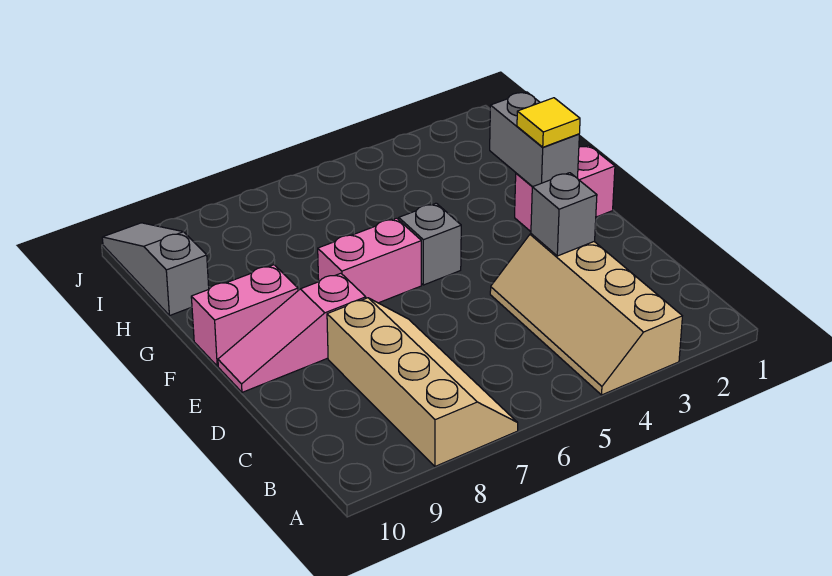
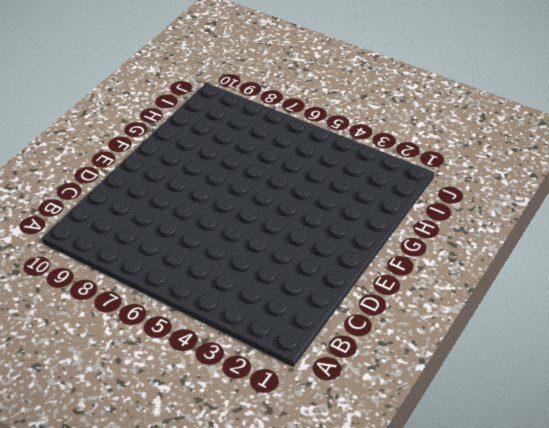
none -> tan slope A3:D4 level 1 top 3
none -> tan slope A7:D8 level 1 top 8

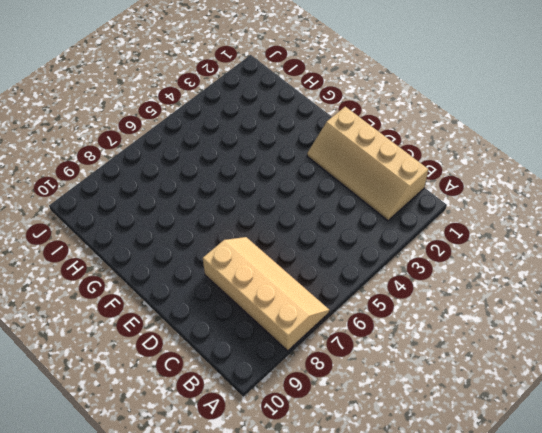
tan slope B1:E2 level 1 top 1 -> tan slope A3:D4 level 1 top 3
none -> pink slope E8:E10 level 1 top 8
none -> pink brick F1:F2 level 1

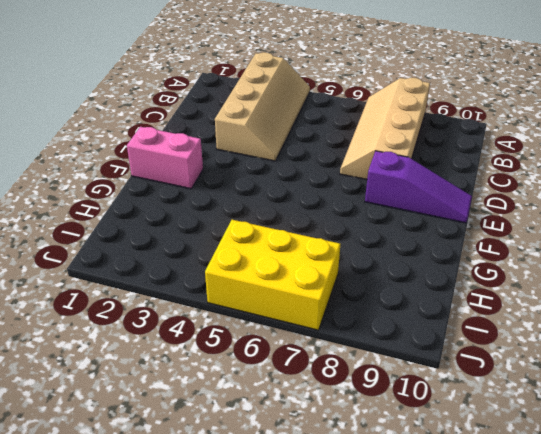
purple slope E8:E10 level 1 top 8 -> pink slope E8:E10 level 1 top 8
yellow brick I5:J7 level 1 -> none
none -> grey brick F5 level 1
none -> pink brick F6:F7 level 1

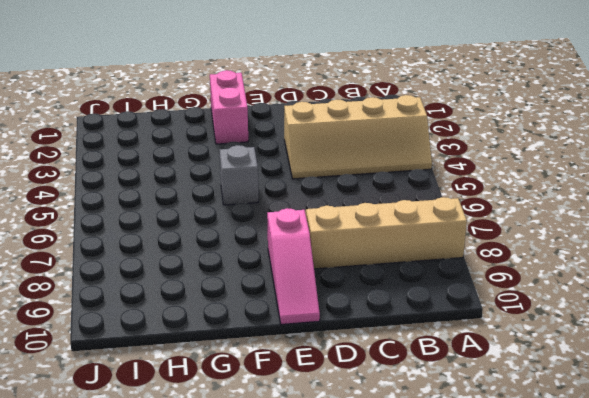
none -> pink brick F6:F7 level 1
none -> pink brick F9:F10 level 1

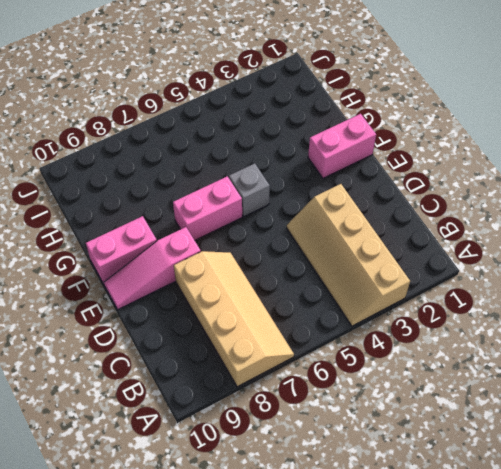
none -> grey slope H10:J10 level 1 top H
none -> grey brick D3 level 2

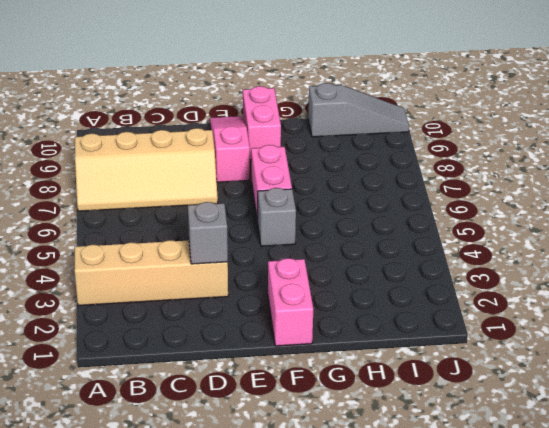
none -> grey brick F2:G2 level 2
none -> yellow tile F2 level 3

